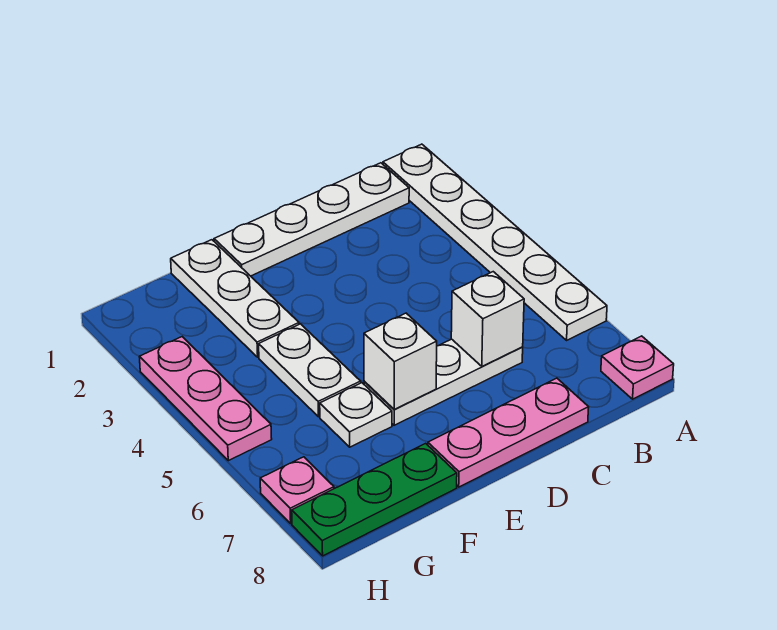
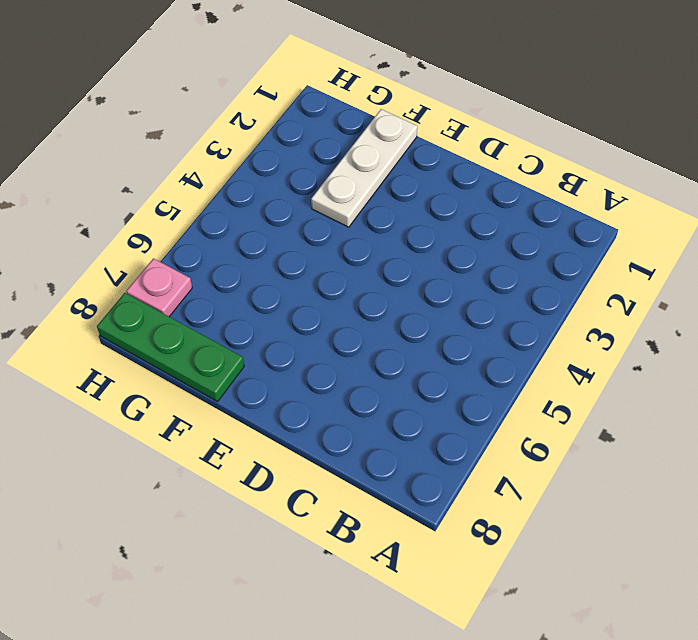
none -> white plate A1:A6 level 1
none -> pink plate A8 level 1
none -> white plate B1:E1 level 1

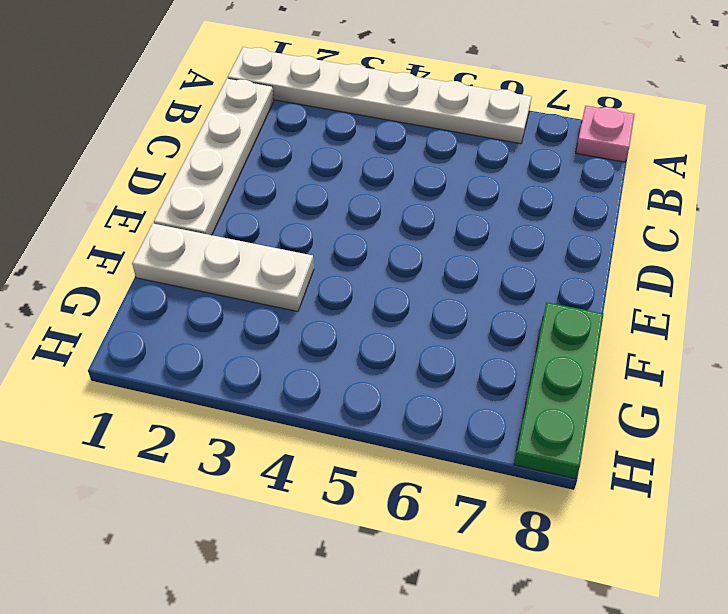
none -> white plate C6:E6 level 1
none -> pink plate C8:E8 level 1
none -> white plate F4:F5 level 1

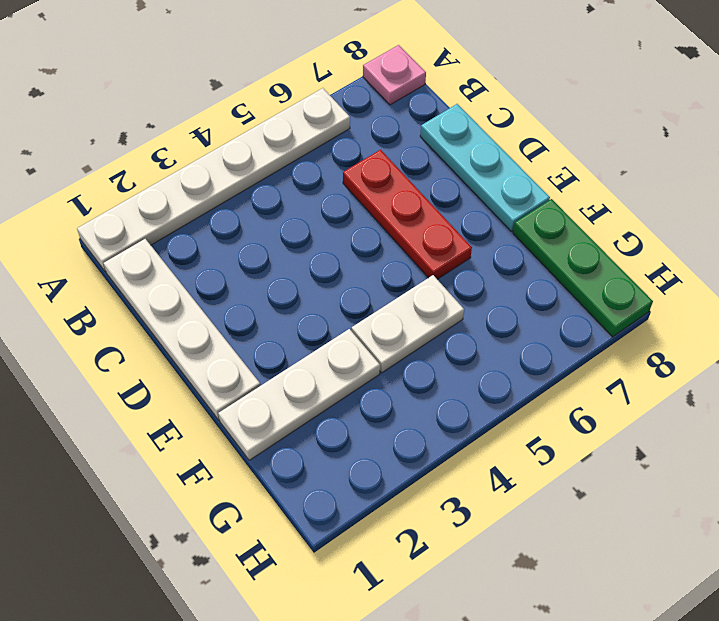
red plate C6:E6 level 1 -> white plate C6:E6 level 1
cyan plate C8:E8 level 1 -> pink plate C8:E8 level 1
none -> white plate F6 level 1
none -> pink plate H3:H5 level 1
none -> pink plate H7 level 1

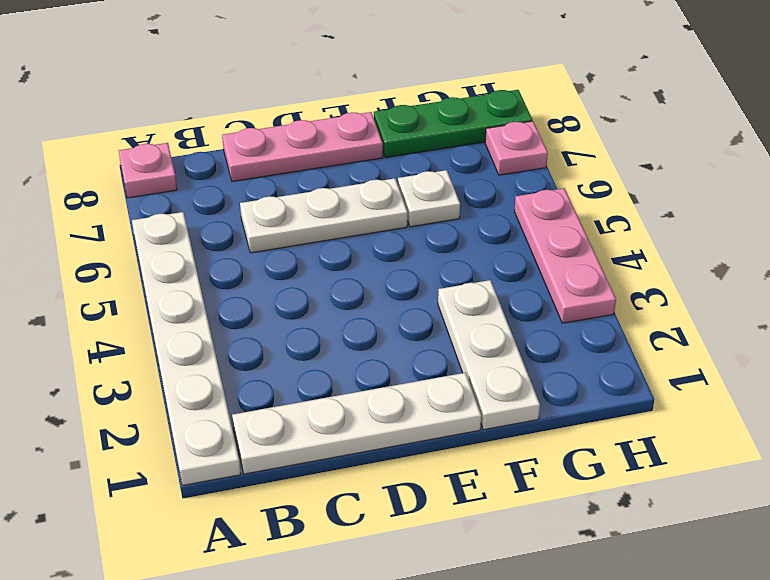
none -> white plate F4:F5 level 1
none -> white brick C6 level 2
none -> white brick E6 level 2

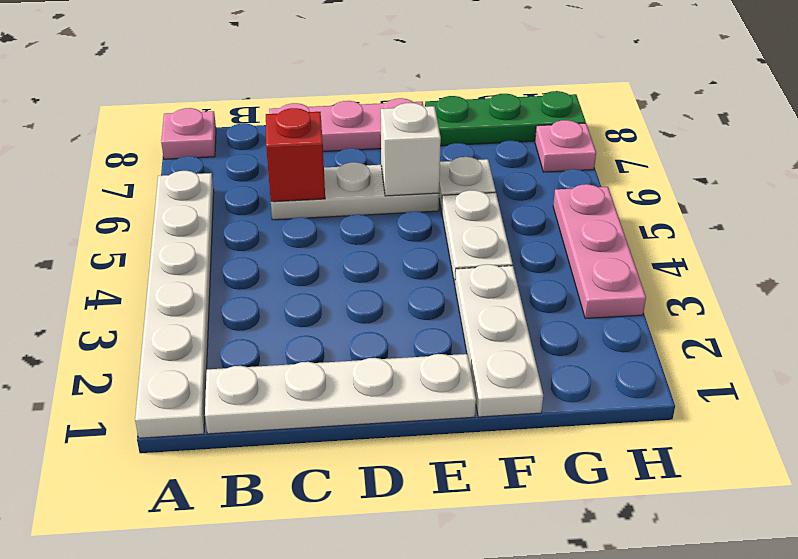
red brick C6 level 2 -> white brick C6 level 2

